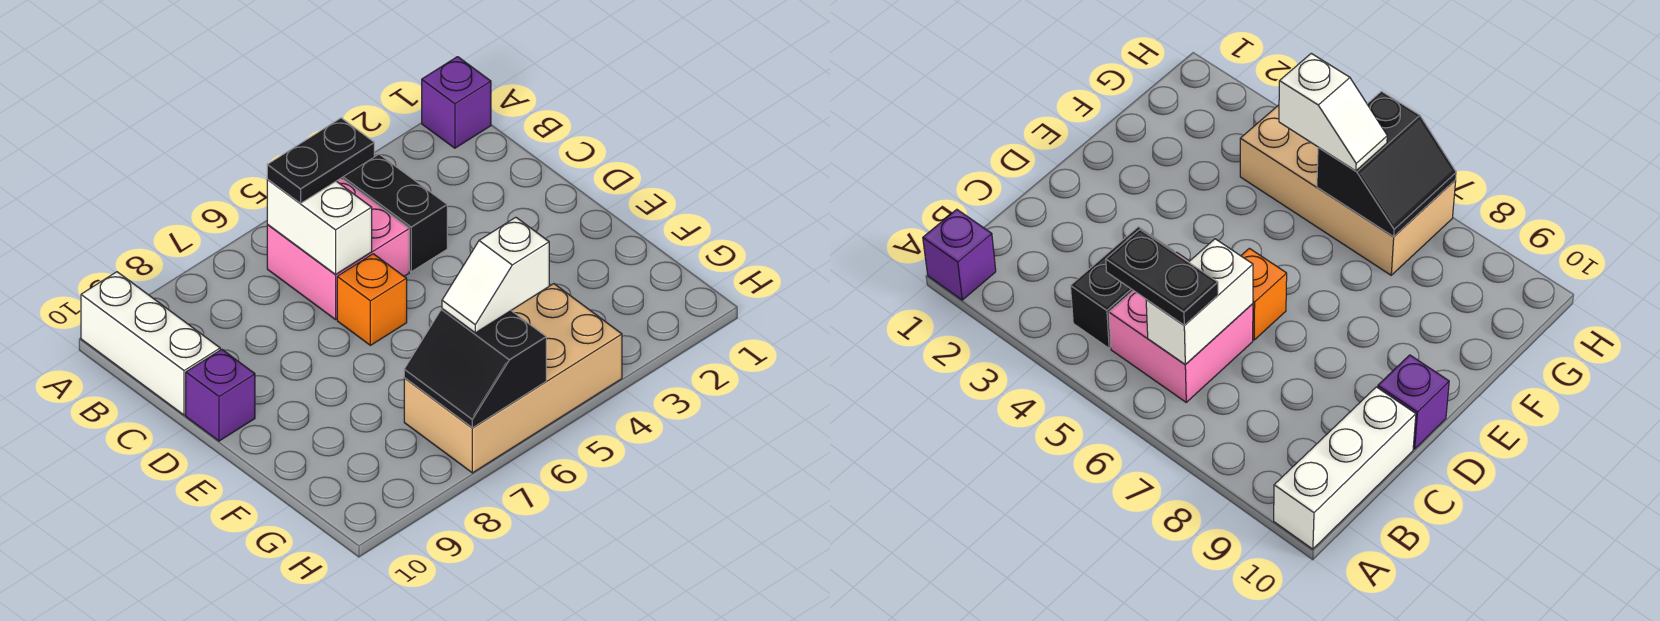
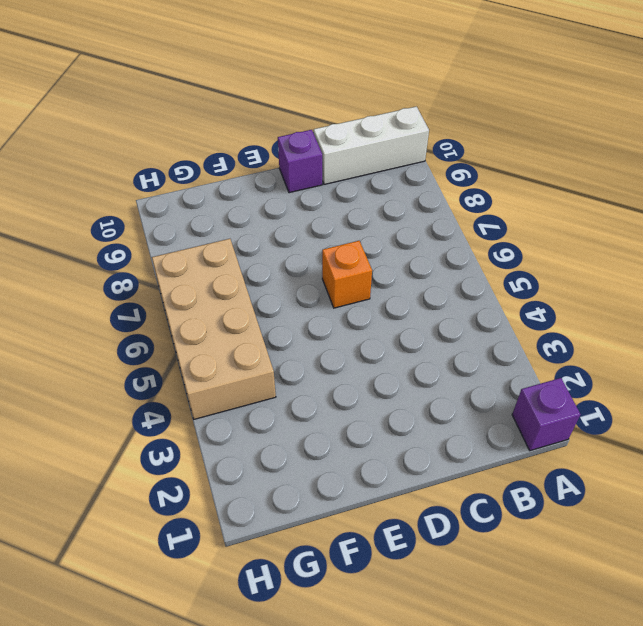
none -> black brick B4:C4 level 1
none -> pink brick B5:C6 level 1

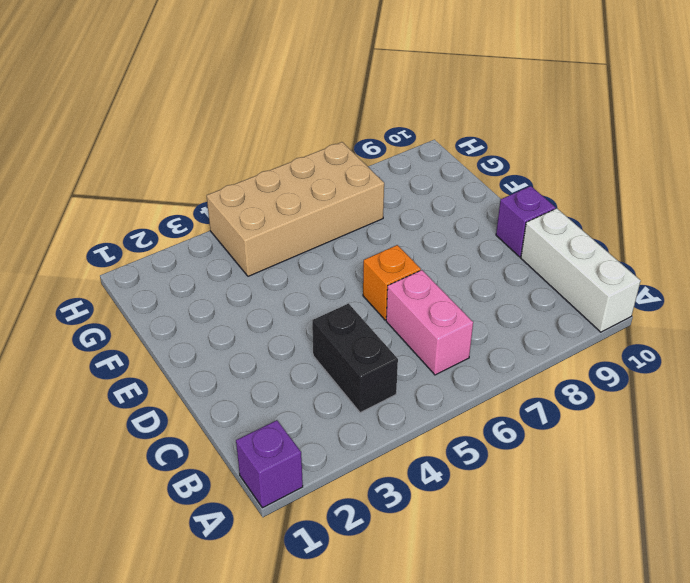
pink brick B6:C6 level 1 -> pink brick B5:C6 level 1
none -> white brick B6:C6 level 2
none -> black slope G6:H7 level 2 top 6

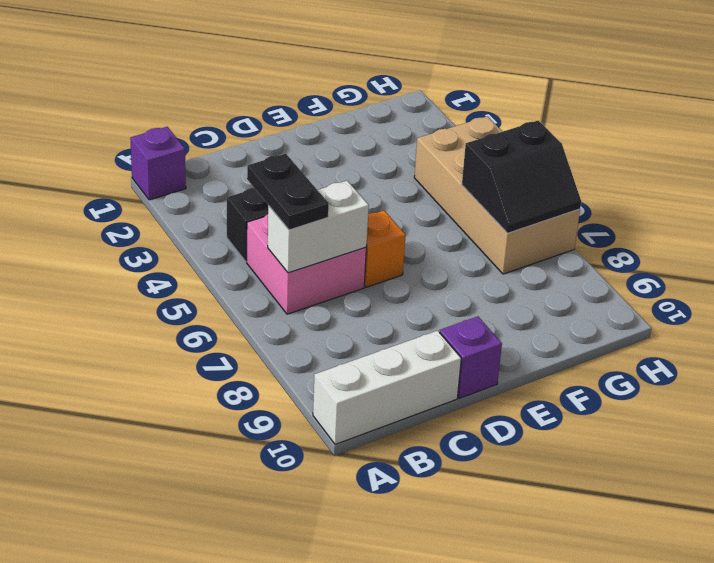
none -> white slope G5:G6 level 3 top 5

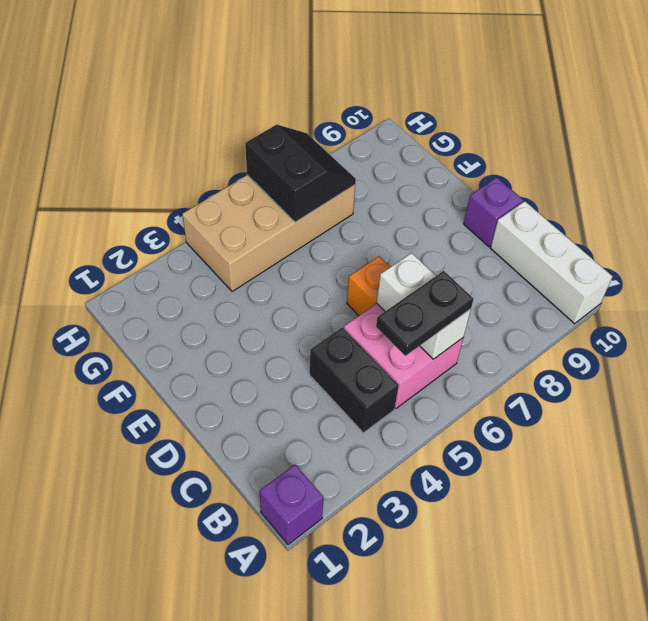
none -> white slope G5:G6 level 3 top 5

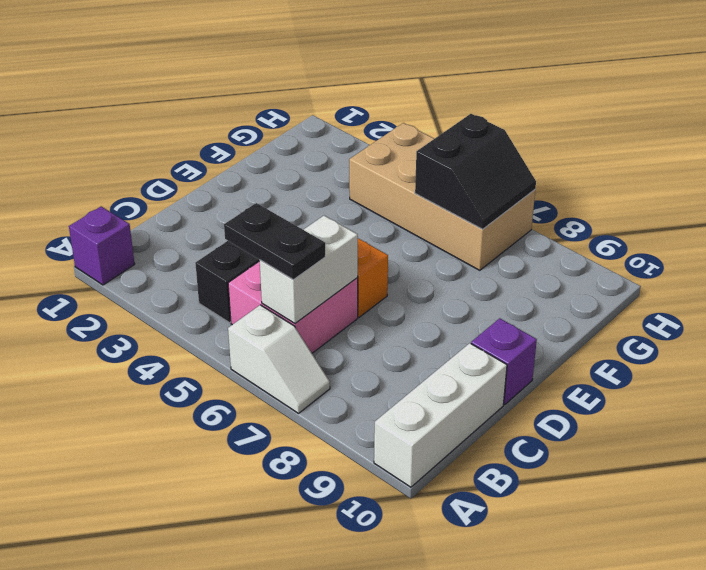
white slope A6:A7 level 1 top 6 -> white slope G5:G6 level 3 top 5

